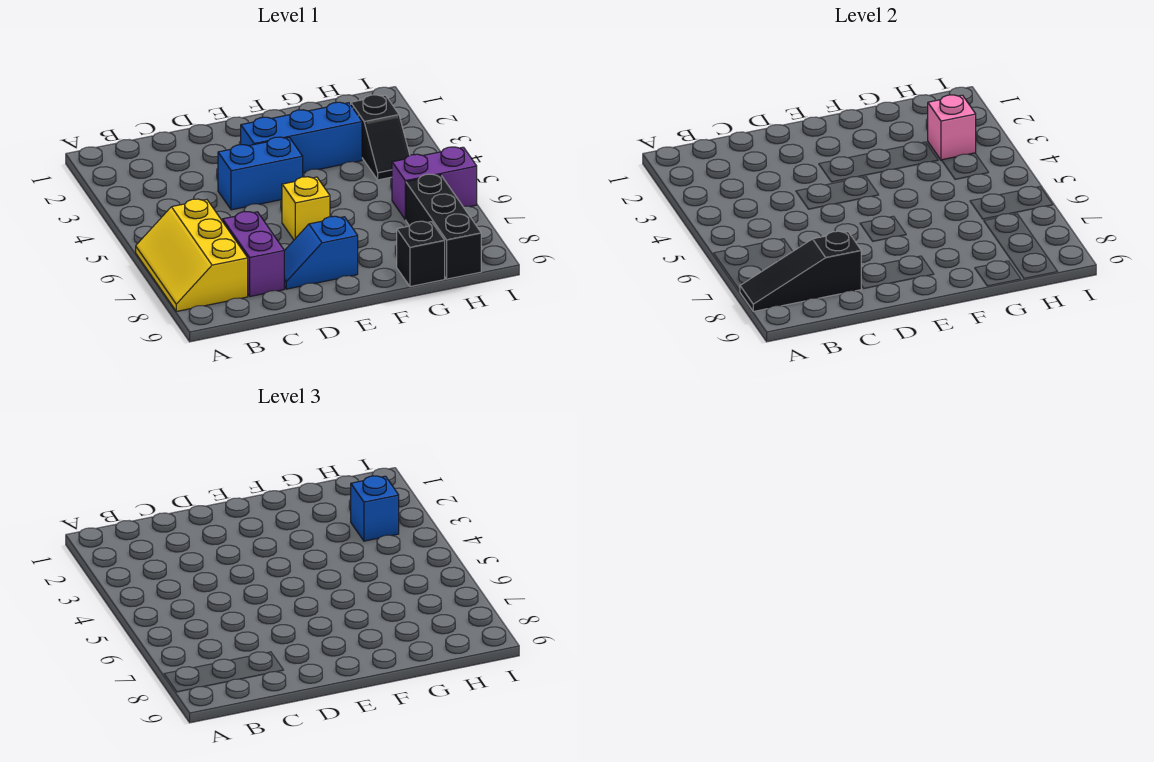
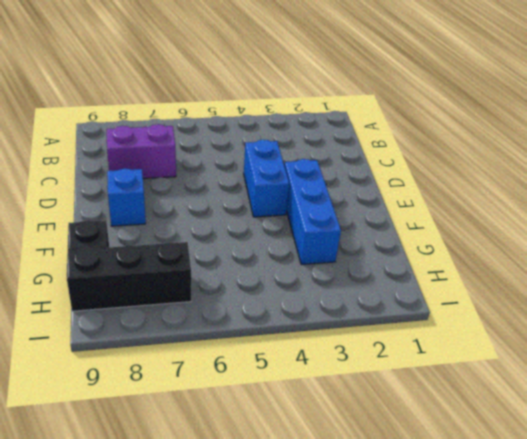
none -> yellow slope A6:B8 level 1 top B
none -> yellow brick E6 level 1
none -> black slope H3:H4 level 1 top 3

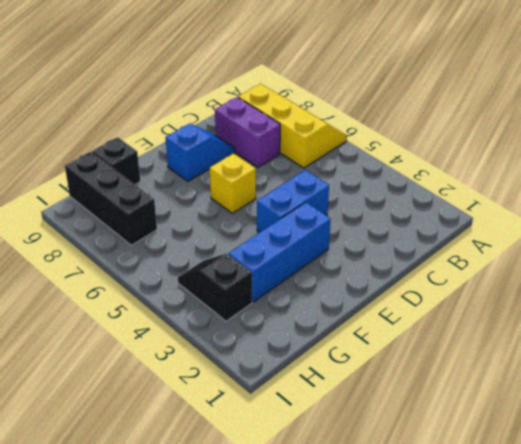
none -> purple brick H6:I6 level 1
none -> black slope A8:C8 level 2 top C
none -> pink brick H3 level 2

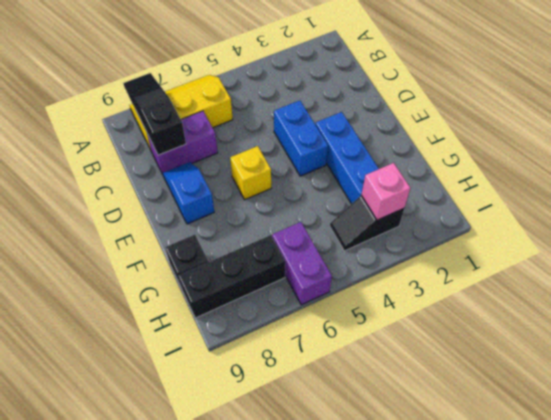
none -> blue brick H3 level 3

